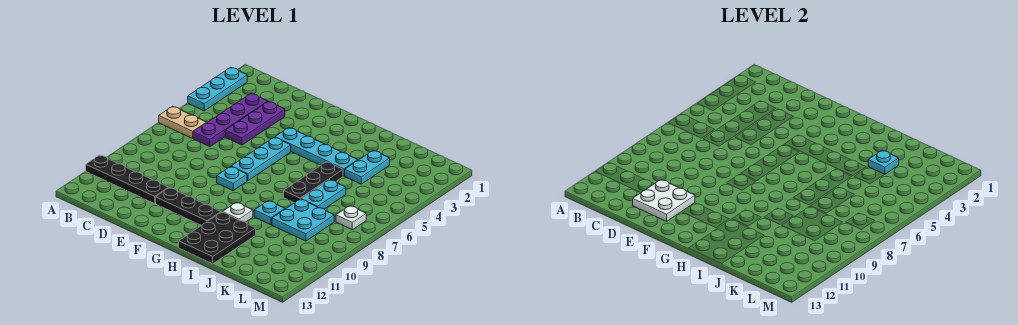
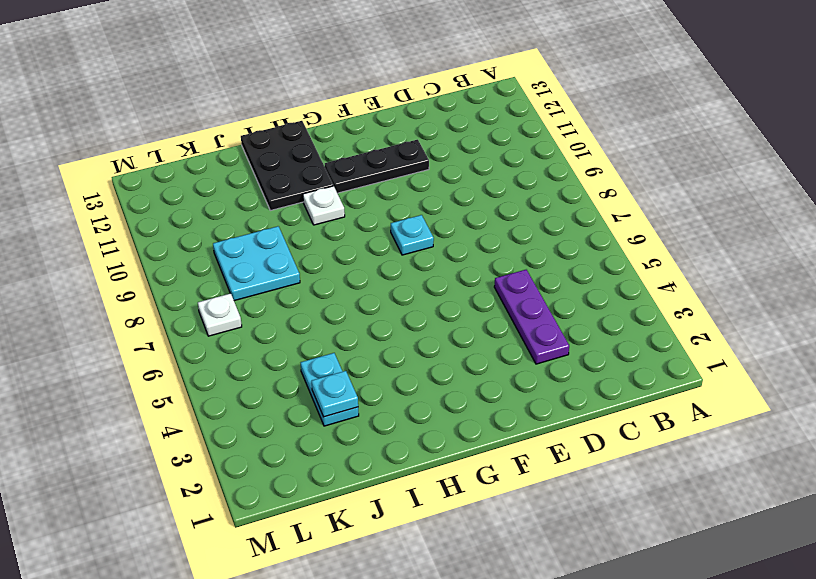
none -> cyan plate A2:A4 level 1
none -> tan plate A6:B6 level 1
none -> black plate A11:D11 level 1

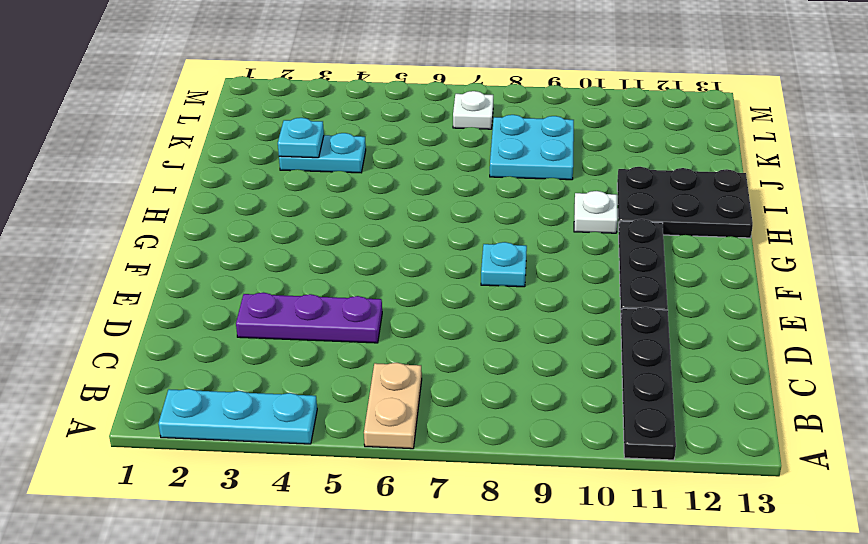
none -> purple plate C3:C6 level 1
none -> cyan plate F4:I4 level 1
none -> cyan plate F5:F7 level 1

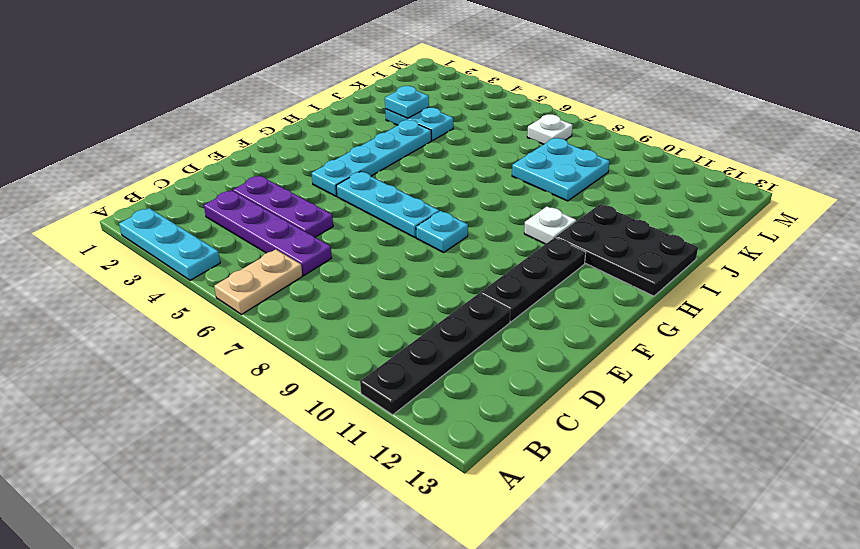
none -> black plate I5:I7 level 1
none -> cyan plate I9 level 1
none -> cyan plate J6:J7 level 1

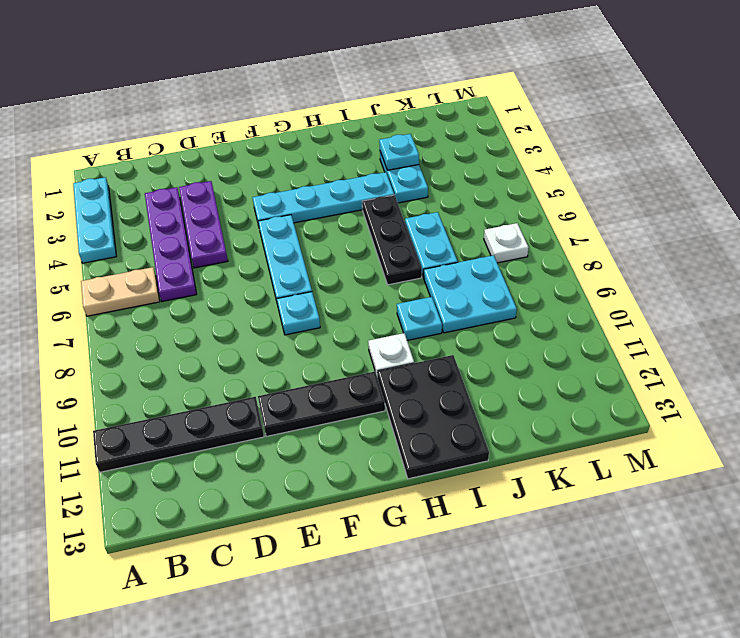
none -> white plate D11:E12 level 2

